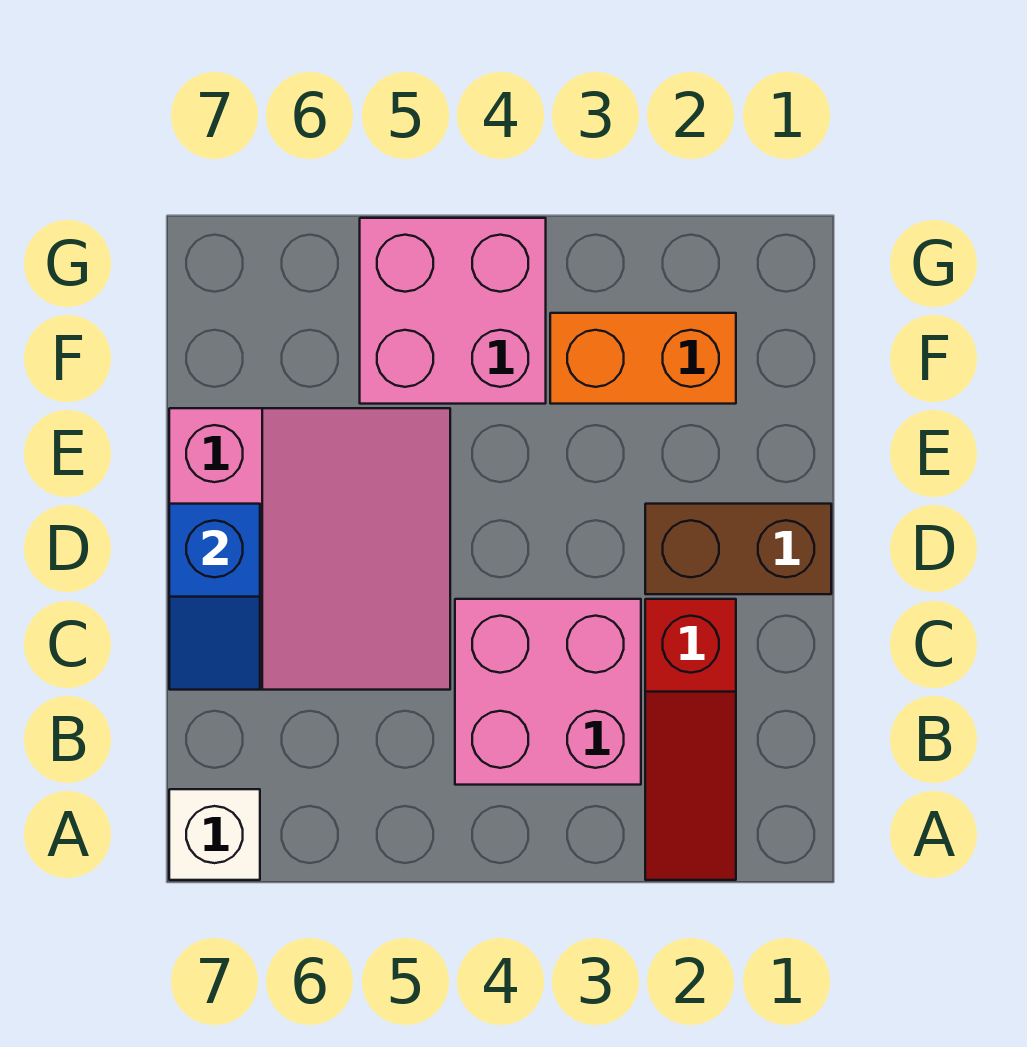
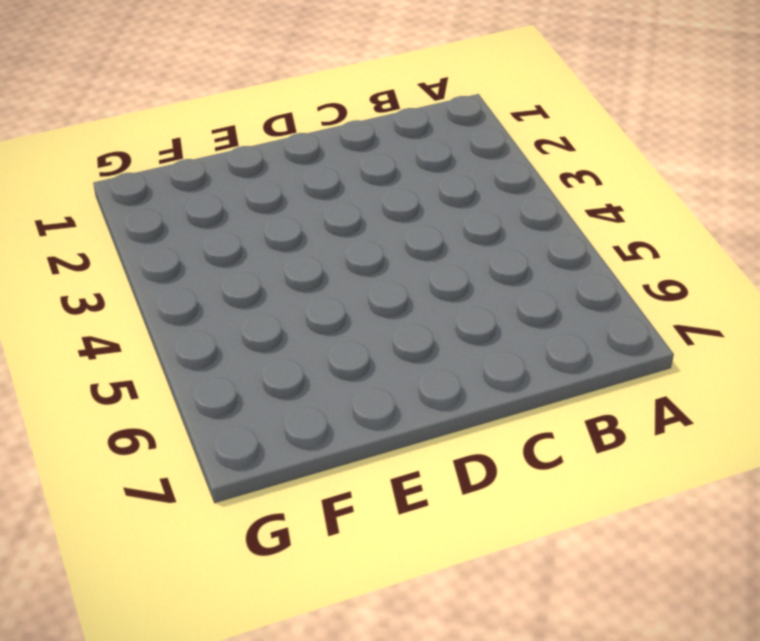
none -> red slope A2:C2 level 1 top C
none -> white brick A7 level 1

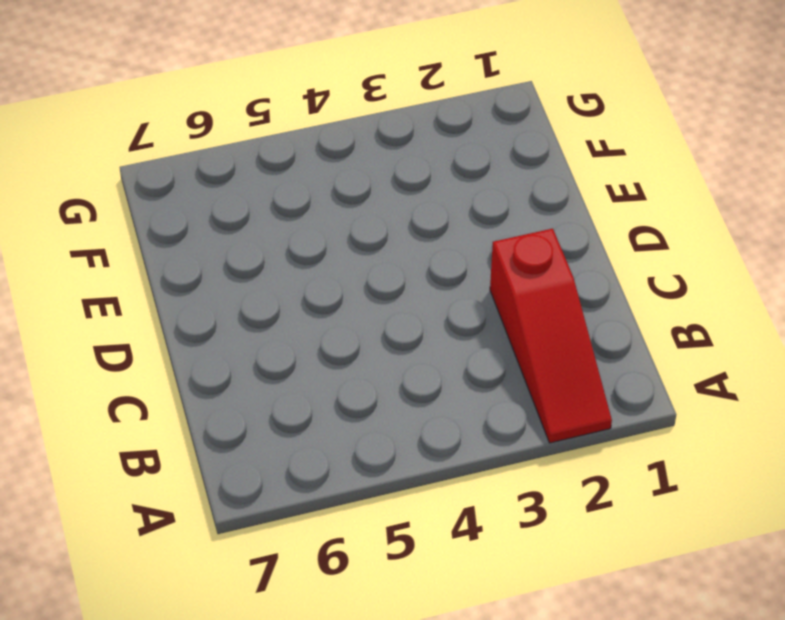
none -> white brick A7 level 1
none -> pink brick B3:C4 level 1

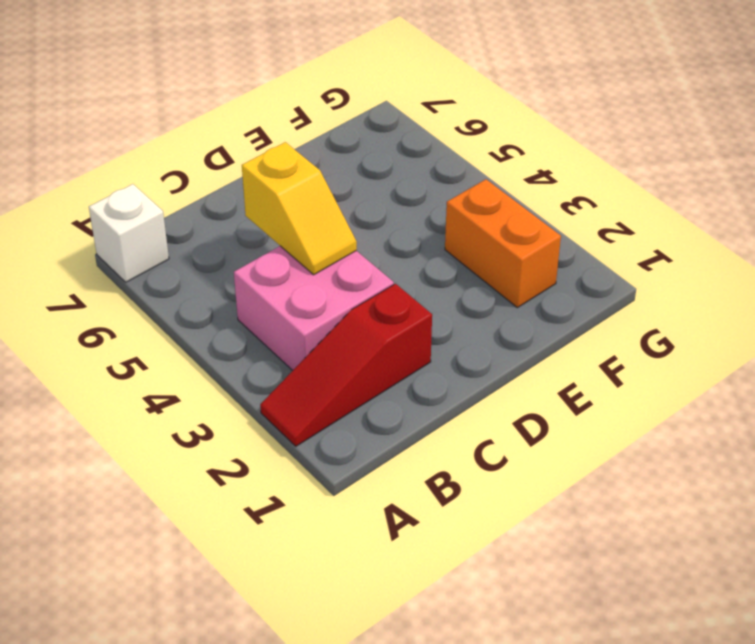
yellow slope C4:C5 level 2 top 5 -> none
none -> pink slope C5:E7 level 1 top 7
none -> brown brick D1:D2 level 1

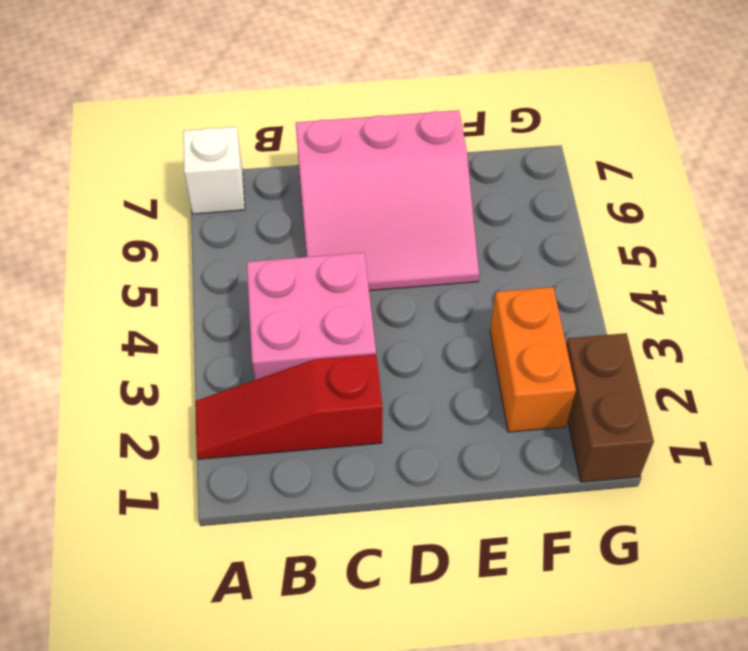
brown brick G1:G2 level 1 -> brown brick D1:D2 level 1
none -> pink brick F4:G5 level 1
none -> blue slope C7:D7 level 2 top D

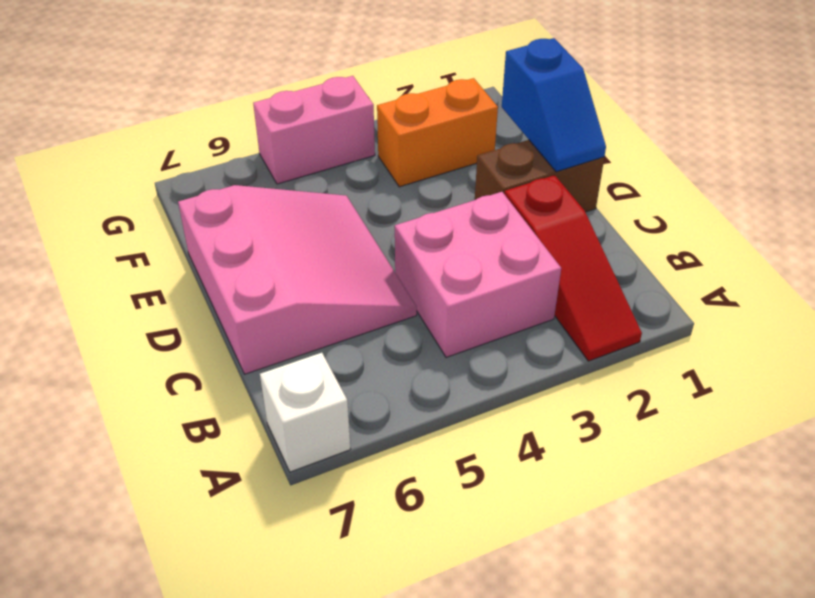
blue slope D1:E1 level 2 top E -> blue slope C7:D7 level 2 top D
pink brick G4:G5 level 1 -> pink brick F4:G5 level 1

